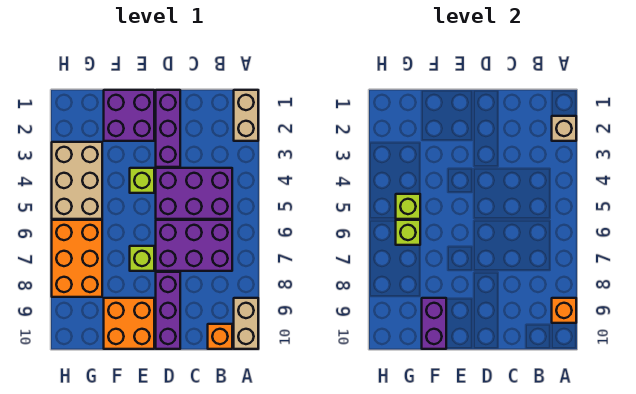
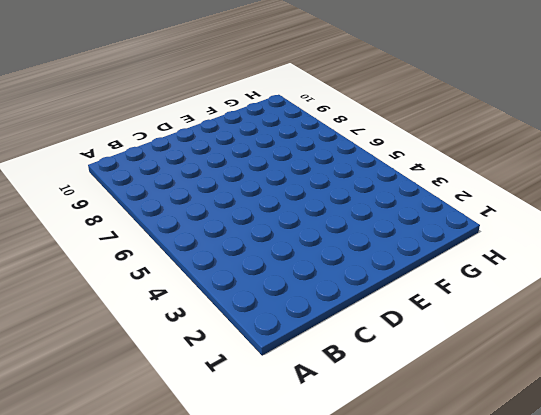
none -> tan brick A1:A2 level 1
none -> tan brick A9:A10 level 1
none -> purple brick B4:D5 level 1

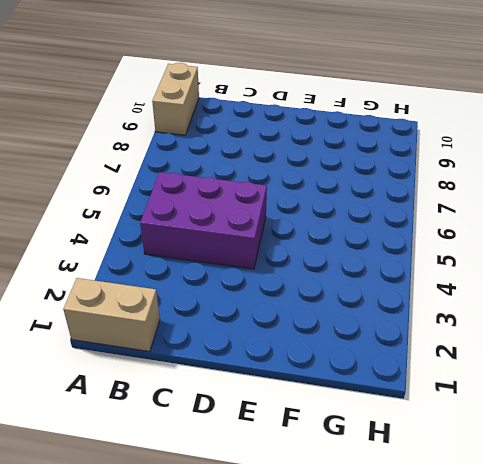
tan brick A1:B1 level 1 -> tan brick A1:A2 level 1
none -> purple brick B6:D7 level 1
none -> orange brick B10 level 1
none -> purple brick D1:D3 level 1

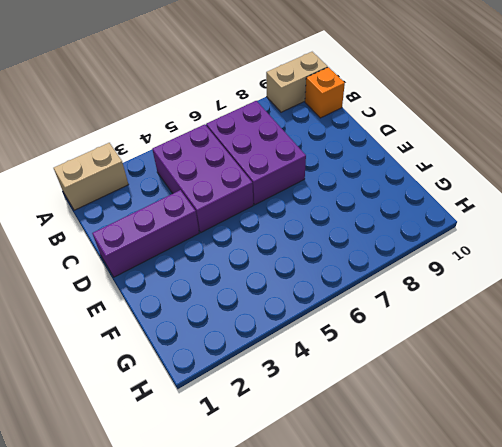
none -> purple brick D8:D10 level 1
none -> purple brick E1:F2 level 1
none -> lime brick E4 level 1

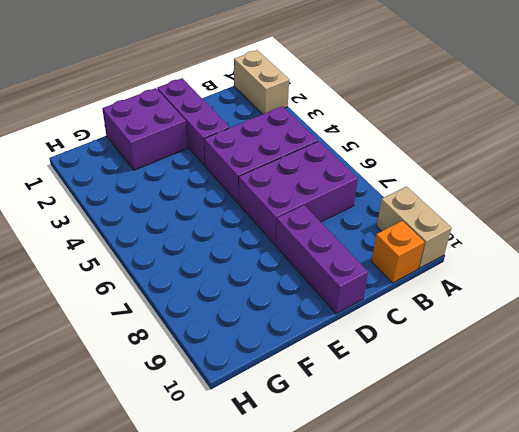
none -> lime brick E4 level 1
none -> lime brick E7 level 1
none -> orange brick E9:F10 level 1

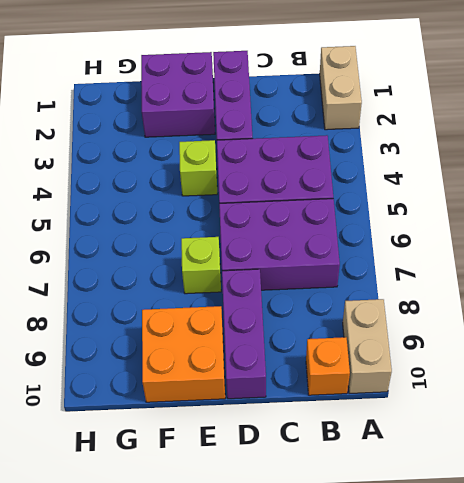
none -> tan brick G3:H5 level 1
none -> orange brick G6:H8 level 1
none -> tan brick A2 level 2

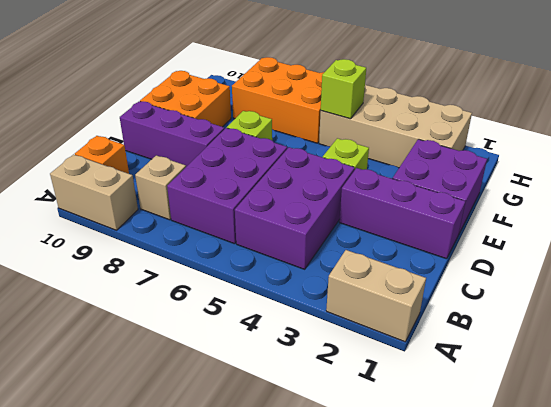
tan brick B8 level 1 -> tan brick A2 level 2
tan brick G2:H5 level 1 -> tan brick G3:H5 level 1
none -> orange brick A9 level 2
none -> purple brick F9:F10 level 2
none -> lime brick G6 level 2

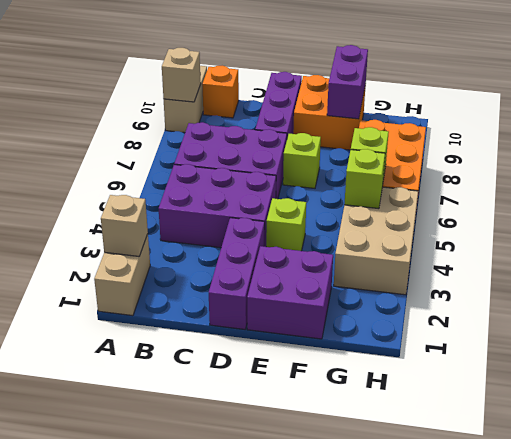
tan brick A9 level 2 -> orange brick A9 level 2

